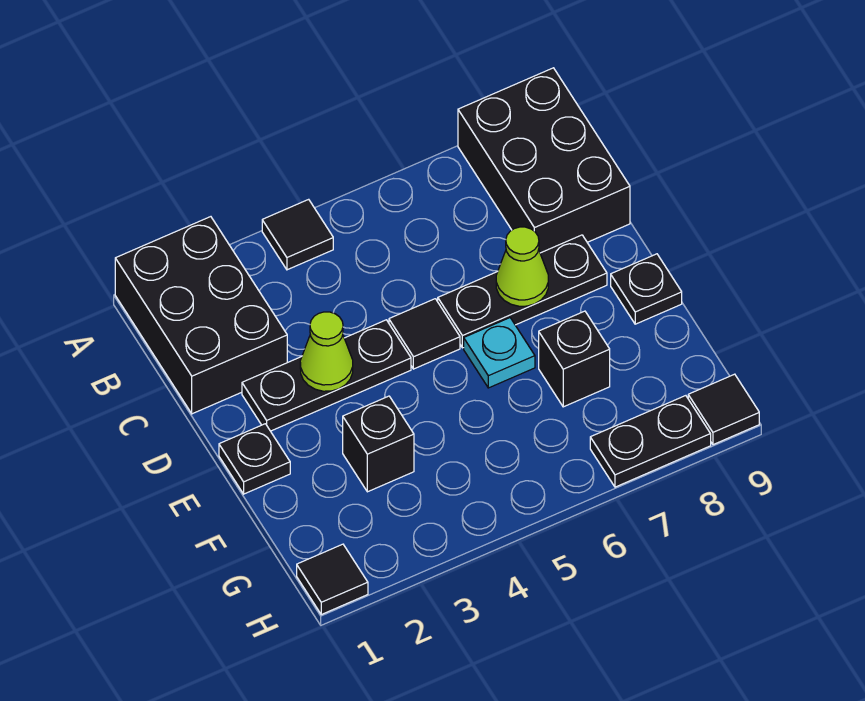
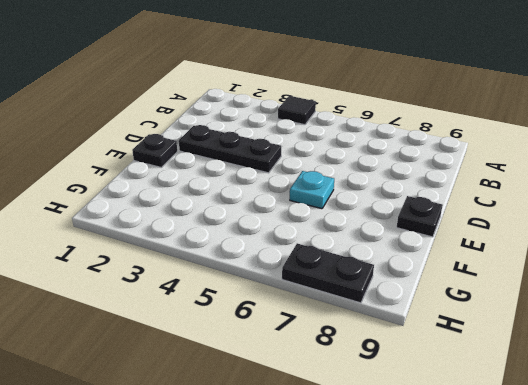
none -> black brick A1:C2 level 1
none -> black brick A8:C9 level 1
none -> black tile D5 level 1

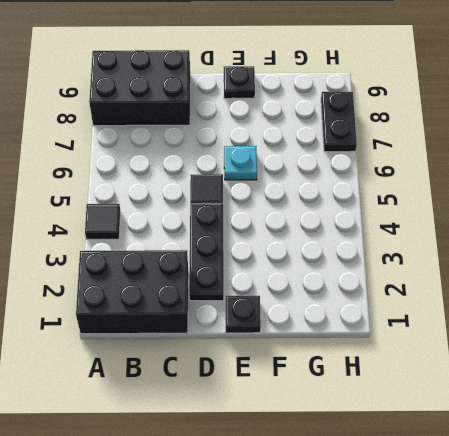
none -> black plate D6:D8 level 1
none -> black brick F3 level 1
none -> black brick F7 level 1

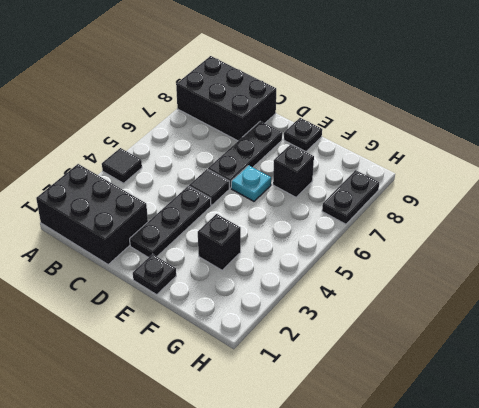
none -> black tile H1 level 1
none -> black tile H9 level 1
none -> lime cone D3 level 2

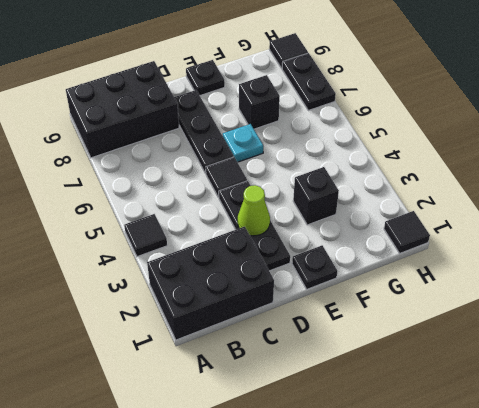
none -> lime cone D7 level 2

